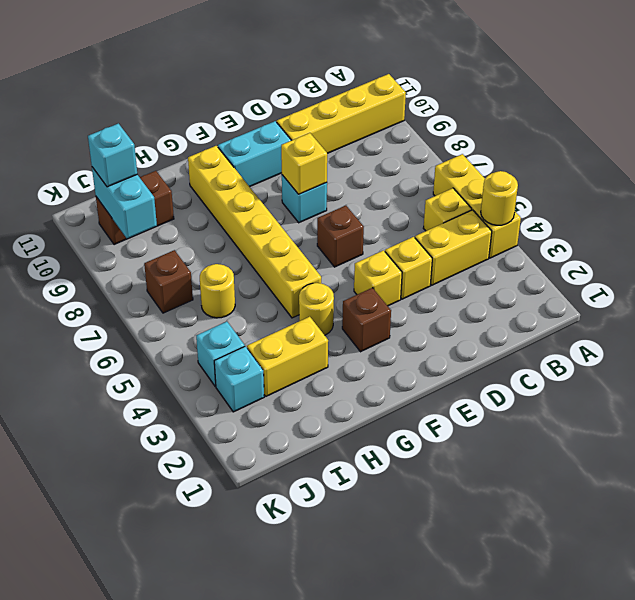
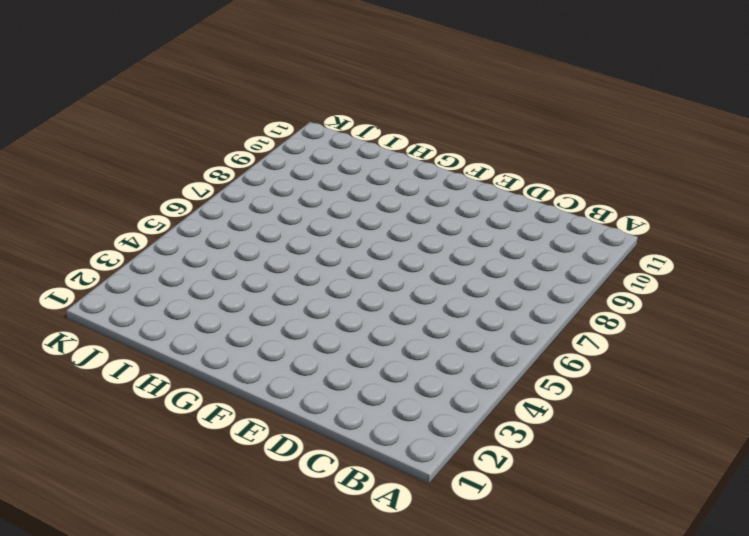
none -> yellow brick A4:A6 level 1
none -> yellow brick A10:D10 level 1
none -> yellow brick B4:C4 level 1

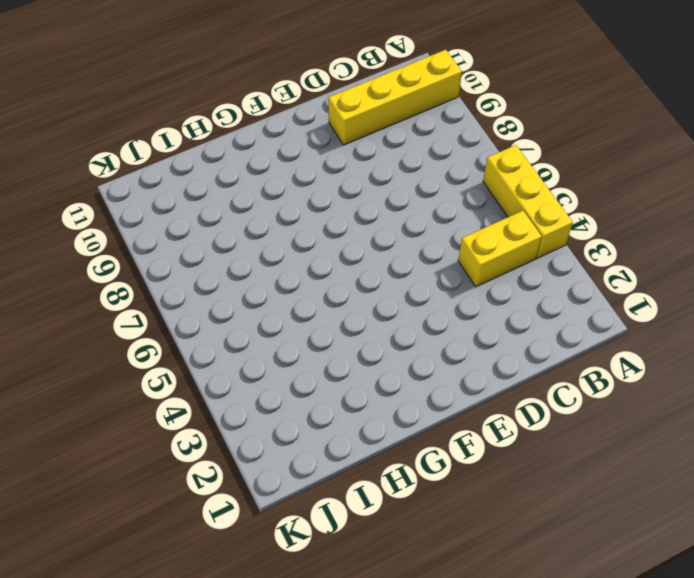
none -> yellow brick B5 level 1
none -> yellow brick D4 level 1
none -> yellow brick E4 level 1

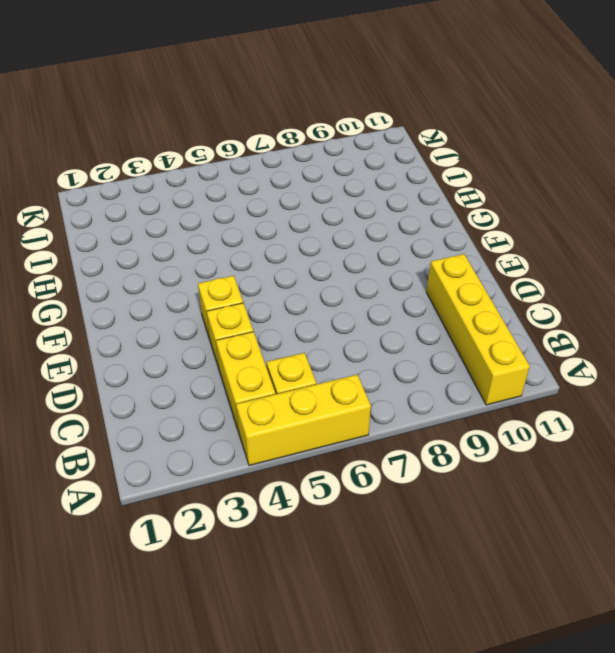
none -> brown brick E6 level 1
none -> cyan brick E8 level 1
none -> cyan brick E10:F10 level 1

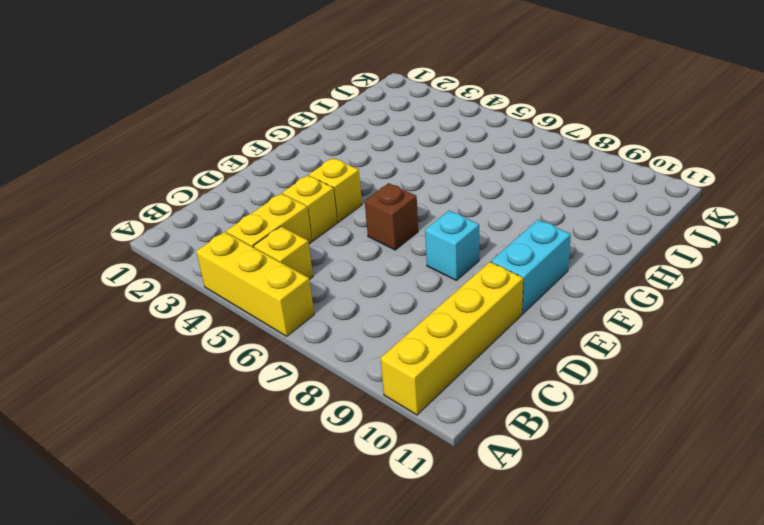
none -> brown brick F3 level 1
none -> yellow round brick G4 level 1
none -> yellow brick G5:G10 level 1

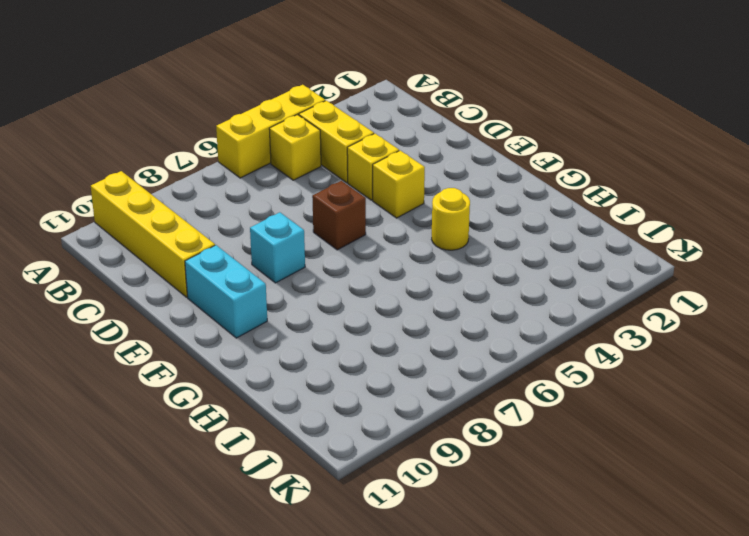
none -> brown brick F3 level 1
none -> yellow brick G5:G10 level 1
none -> yellow brick H3:I3 level 1

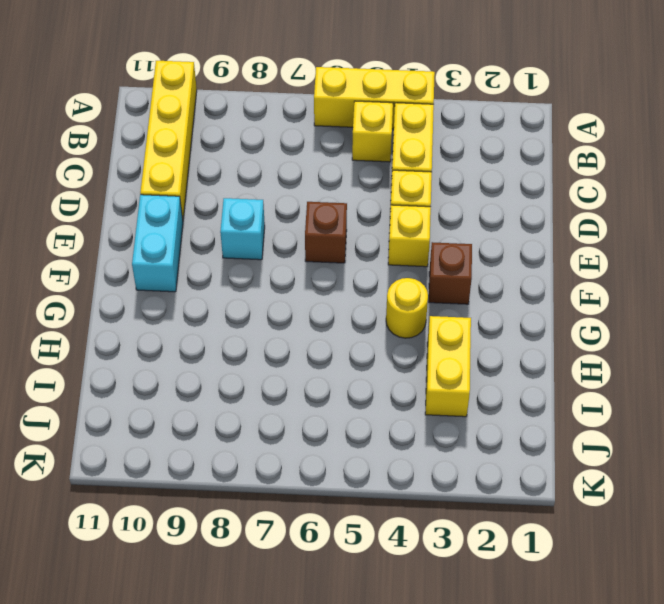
none -> yellow brick G5:G10 level 1
none -> yellow round brick I6 level 1
none -> brown brick I10:J10 level 1

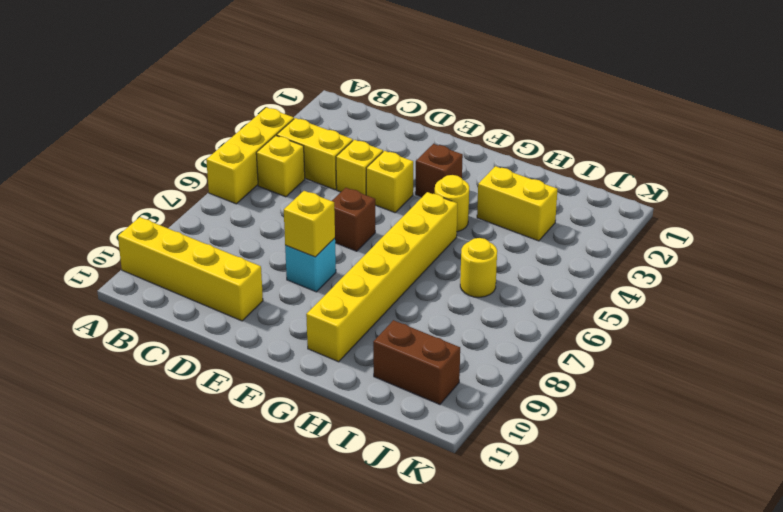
none -> cyan brick E10:F10 level 1
none -> cyan brick J3 level 1
none -> cyan brick J4 level 1

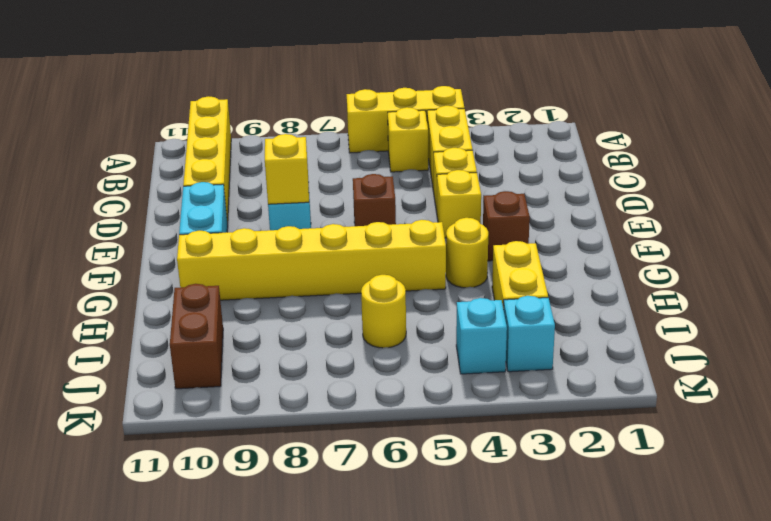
none -> brown brick J7 level 1
none -> yellow round brick A4 level 2
none -> cyan brick J9:J10 level 2

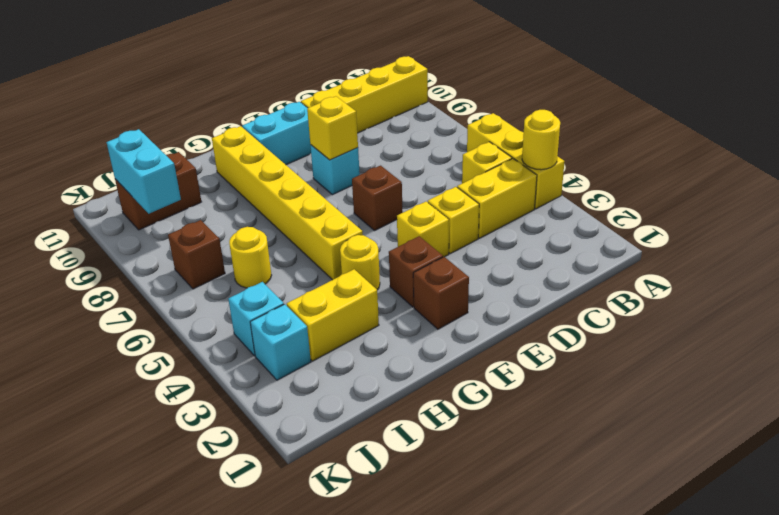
brown brick F2 level 1 -> none
none -> cyan brick J10 level 3

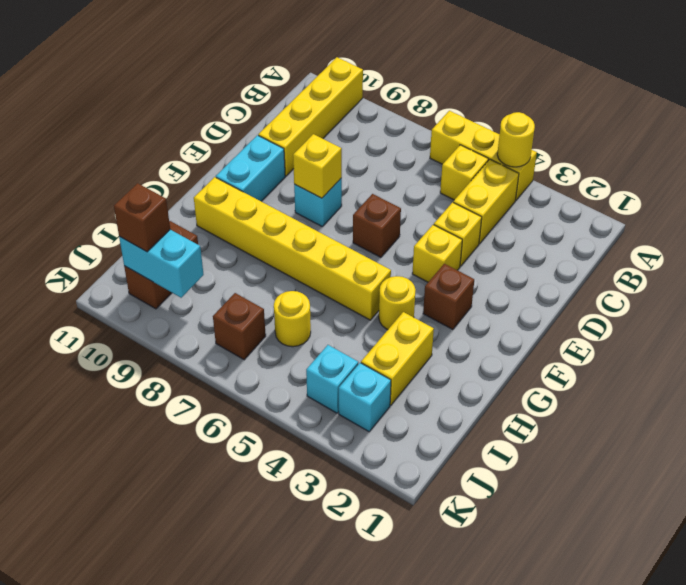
brown brick J10 level 3 -> cyan brick J10 level 3

